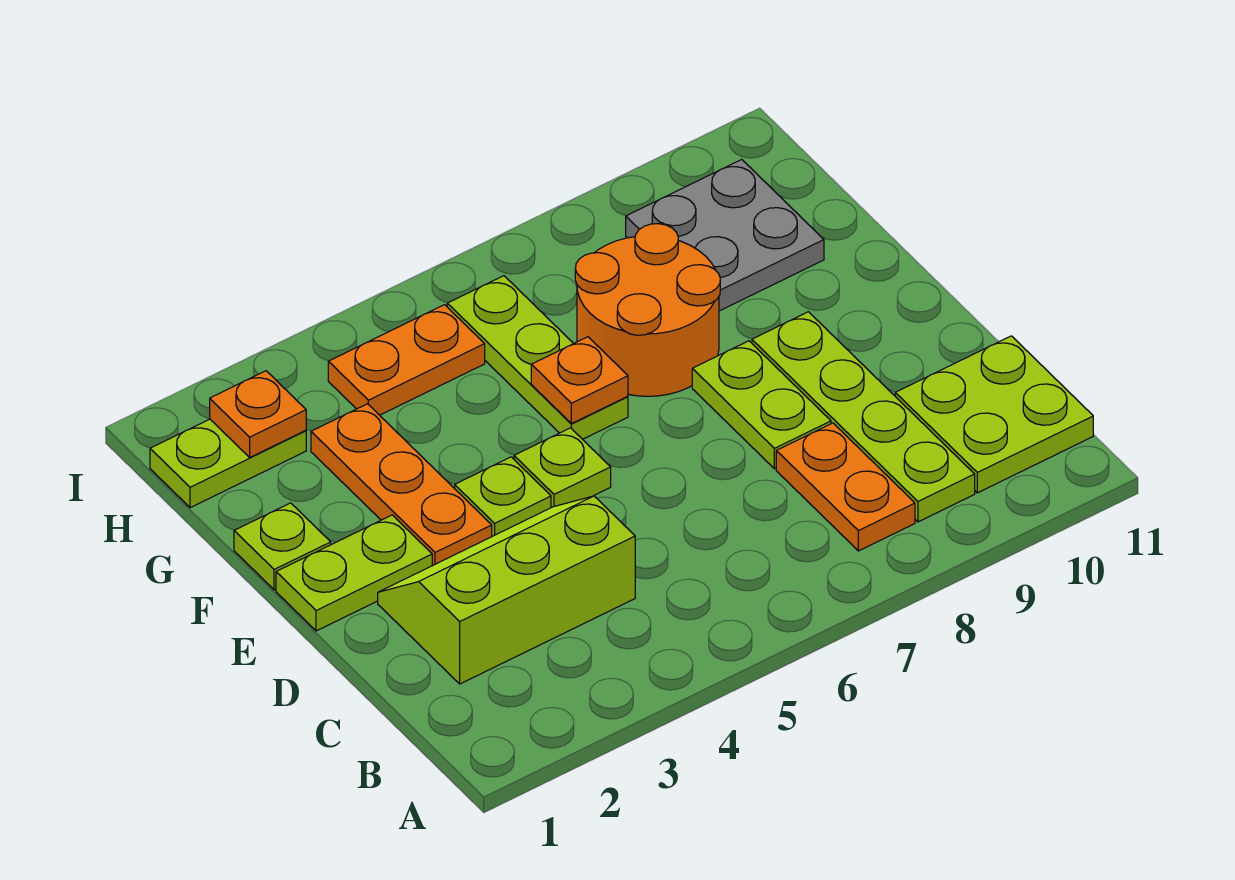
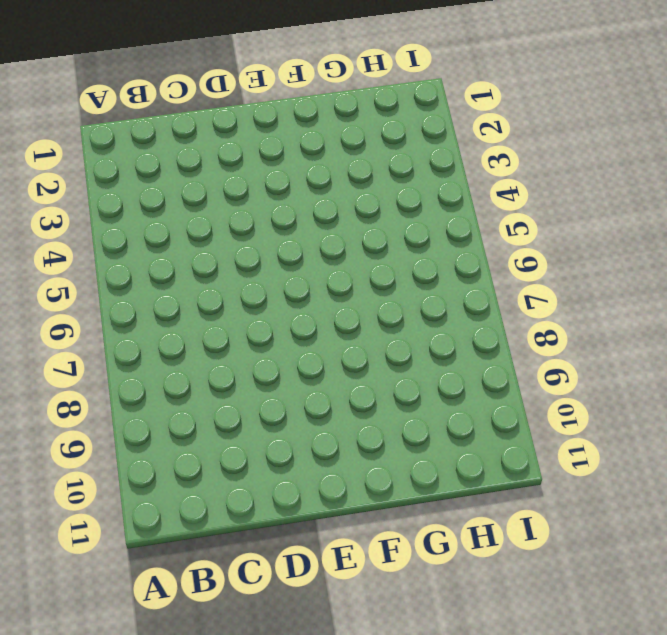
none -> orange plate B8:C8 level 1
none -> lime plate B9:E9 level 1
none -> lime plate B10:C11 level 1

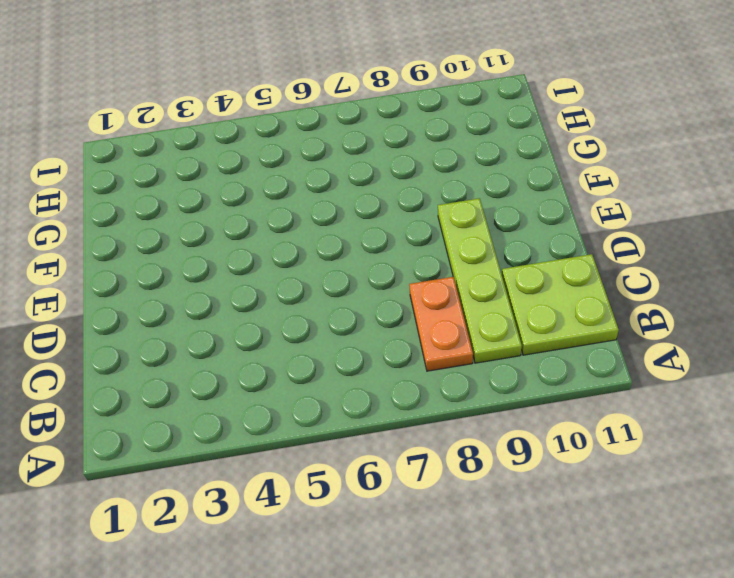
none -> lime slope C2:D4 level 1 top C
none -> lime plate D8:E8 level 1
none -> lime plate E1:E2 level 1

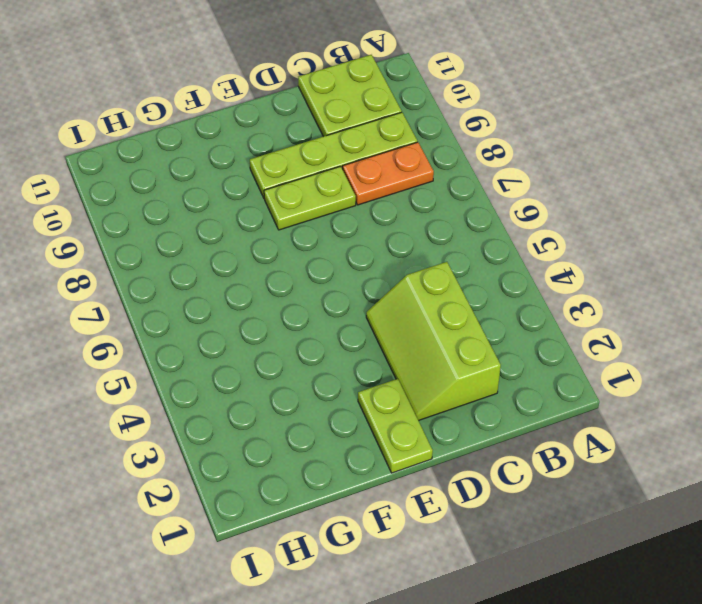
none -> orange plate E3:G3 level 1
none -> lime plate E4 level 1
none -> lime plate E5 level 1

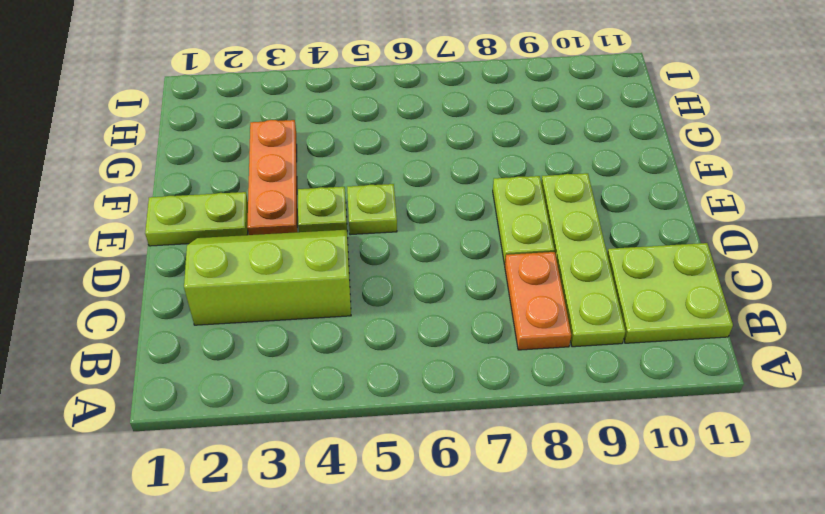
none -> lime plate F1 level 1
none -> lime plate F6:H6 level 1
none -> orange round brick F7:G8 level 1

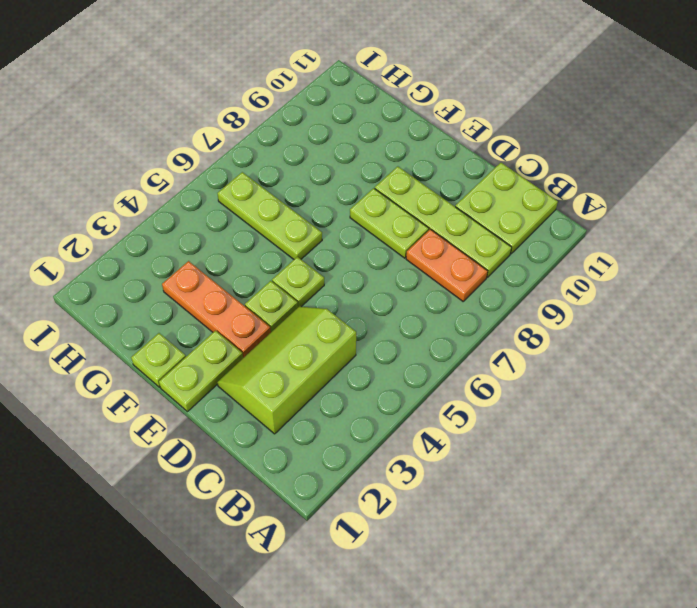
none -> orange round brick F7:G8 level 1
none -> grey plate G9:H10 level 1
none -> lime plate H1:H2 level 1

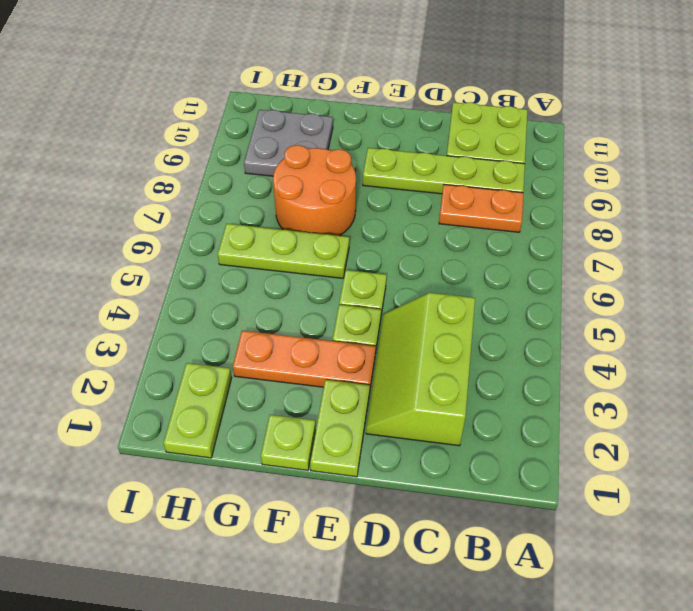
none -> lime plate D8:E8 level 1
none -> orange plate H4:H5 level 1
none -> orange plate F6 level 2

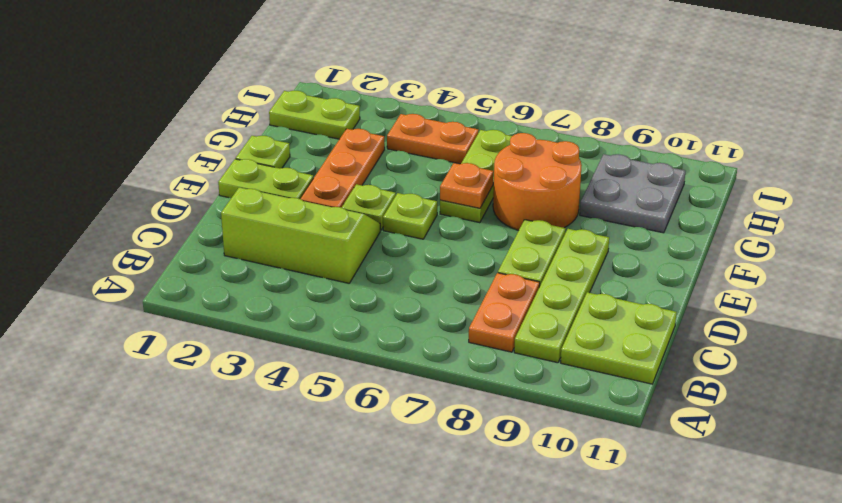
none -> orange plate H2 level 2

